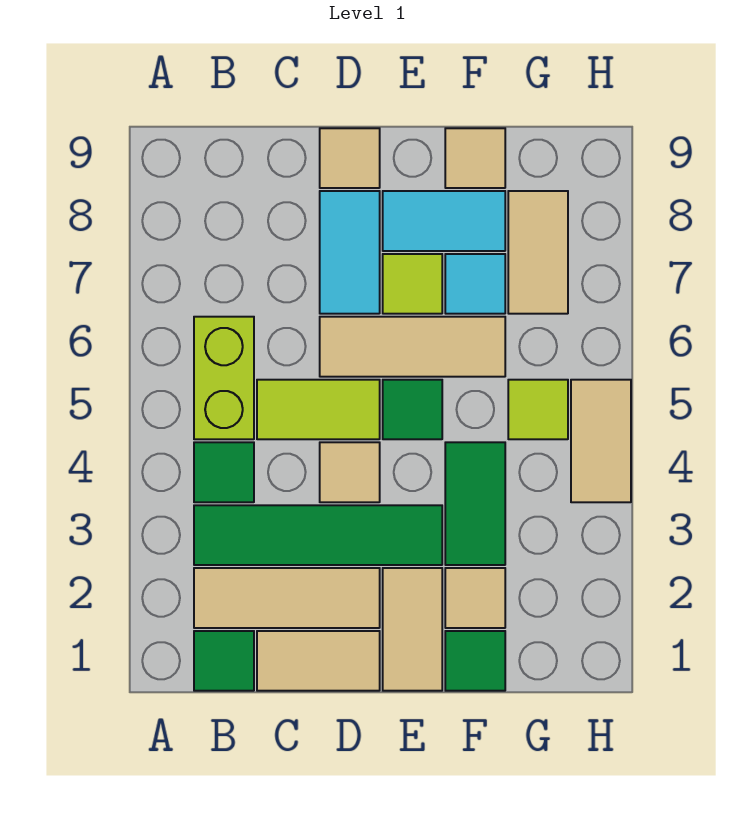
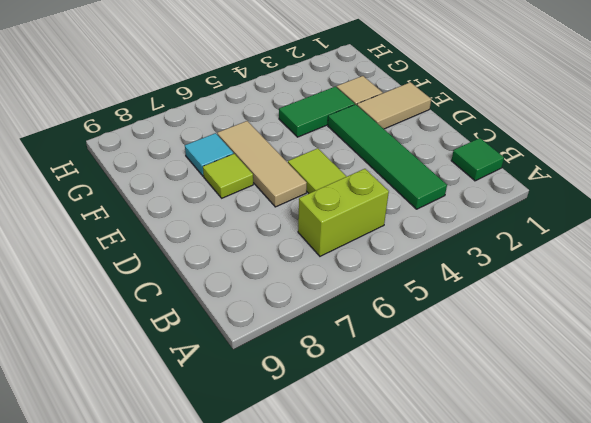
none -> tan tile B2:D2 level 1
none -> green tile B4 level 1
none -> tan tile C1:D1 level 1

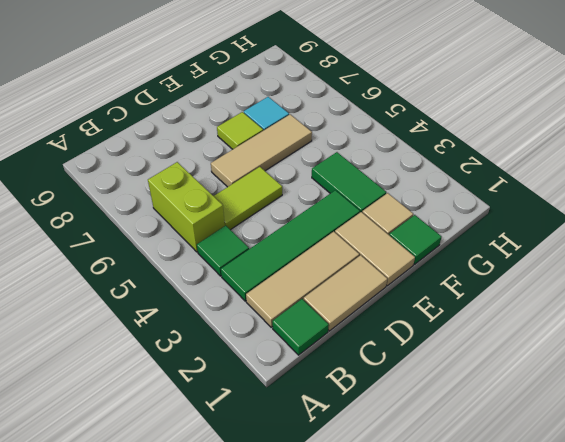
none -> tan tile D4 level 1
none -> cyan tile D7:D8 level 1
none -> tan tile D9 level 1

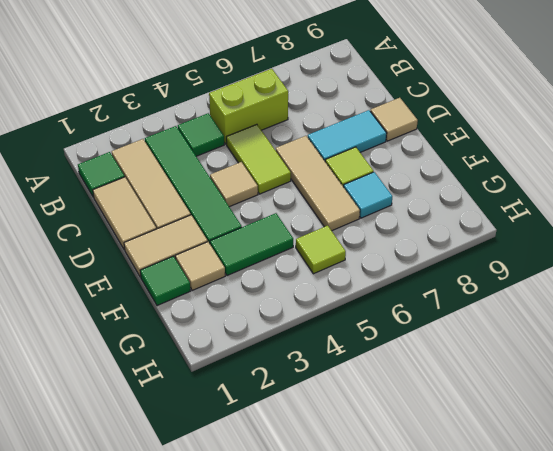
none -> green tile E5 level 1
none -> cyan tile E8:F8 level 1
none -> tan tile F9 level 1

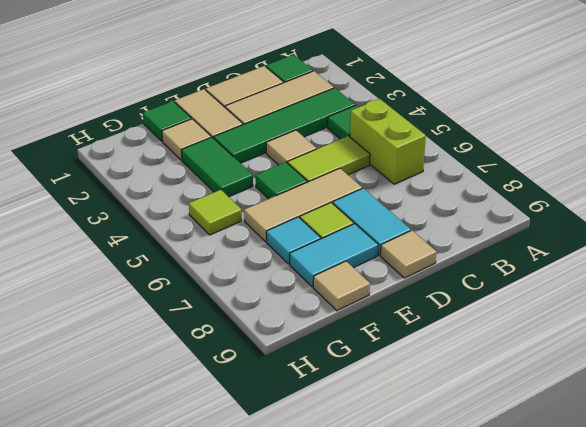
none -> tan tile G7:G8 level 1
none -> tan tile H4:H5 level 1

